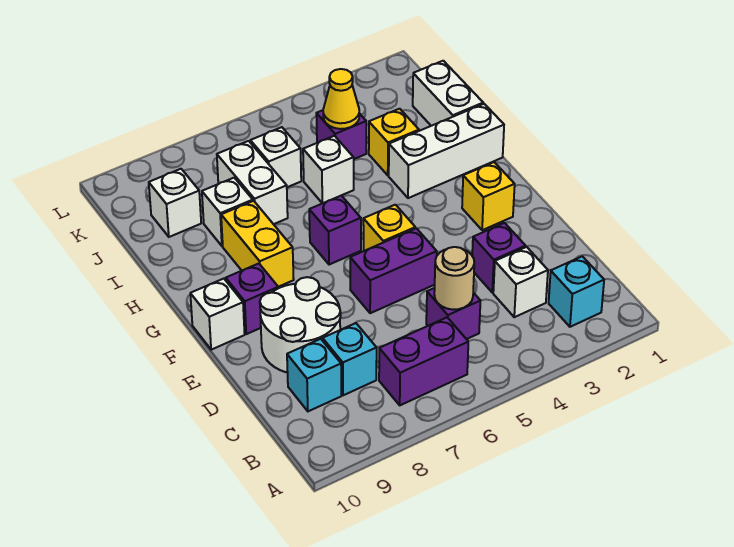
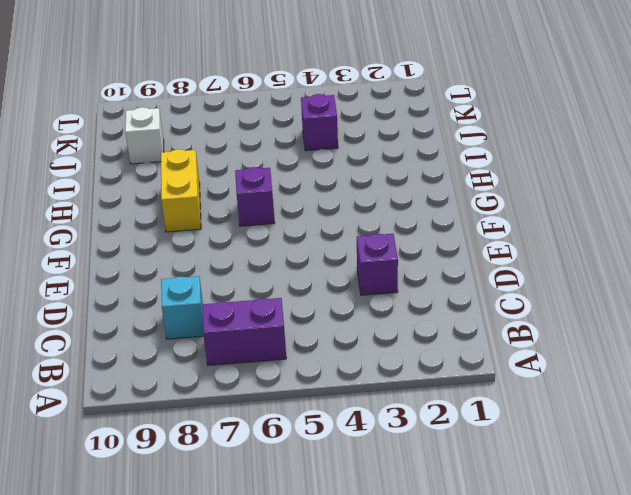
none -> cyan brick B2 level 1
none -> white brick C3 level 1
none -> purple brick C5 level 1

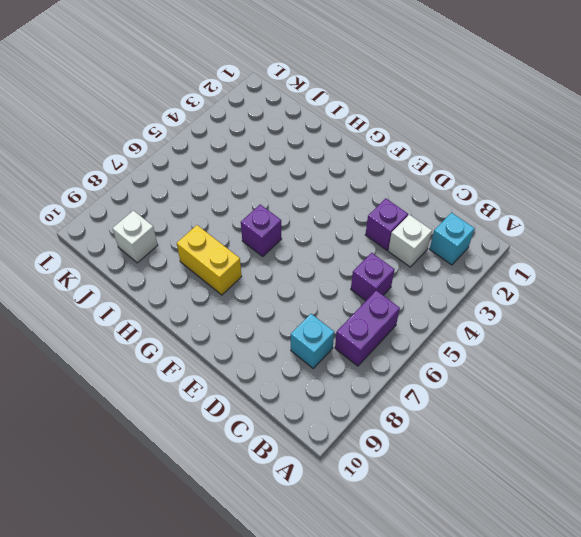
none -> cyan brick C9 level 1
none -> white round brick D8:E9 level 1
none -> purple brick E5:E6 level 1

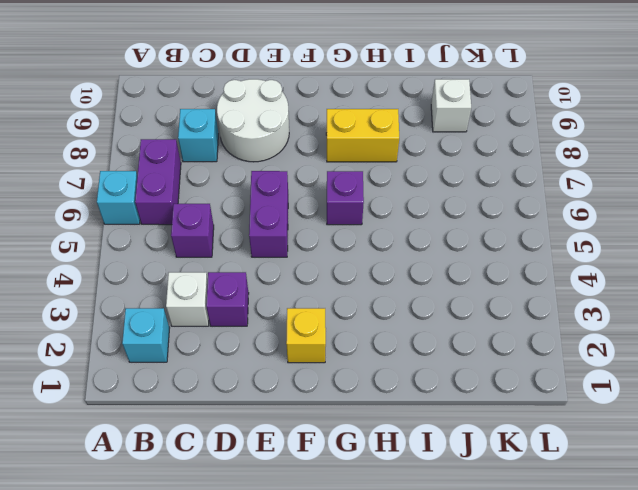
cyan brick A6 level 1 -> cyan brick C9 level 1
none -> yellow brick F5 level 1
none -> purple brick F9 level 1
none -> white brick F10 level 1

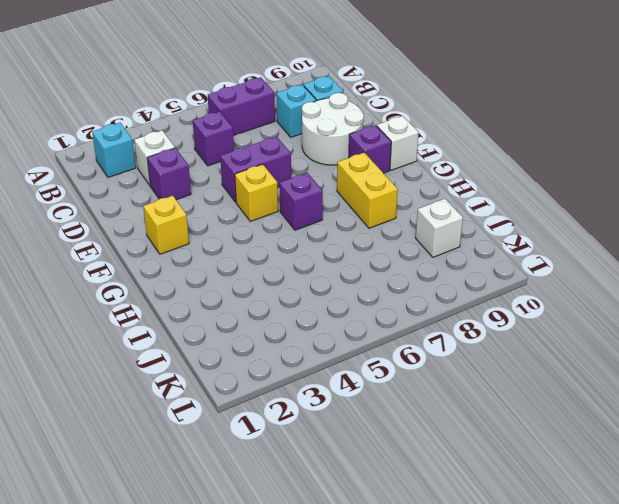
none -> white brick H1:H3 level 1
none -> white brick I1:J1 level 1
none -> yellow brick I3 level 1

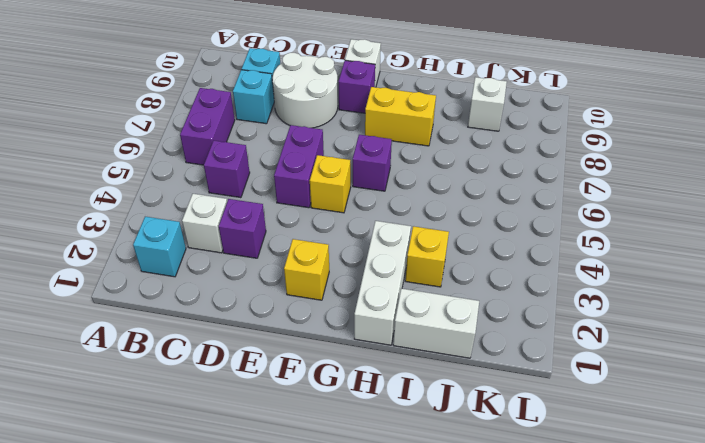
none -> white brick I5 level 1
none -> white brick I7:J7 level 1
none -> white brick I8 level 1

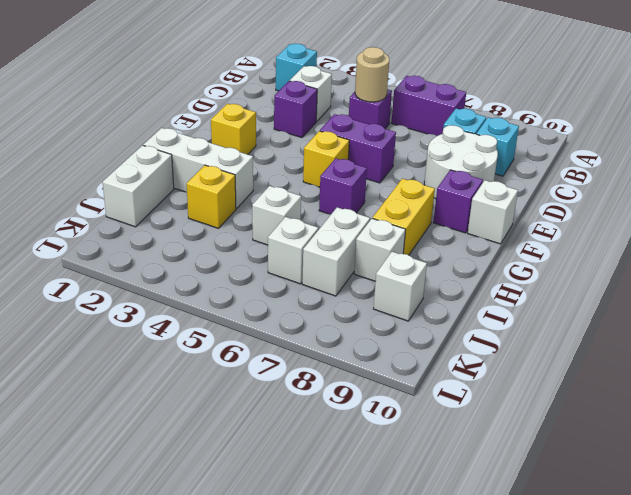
none -> purple brick J4 level 1
none -> yellow cone J4 level 2

